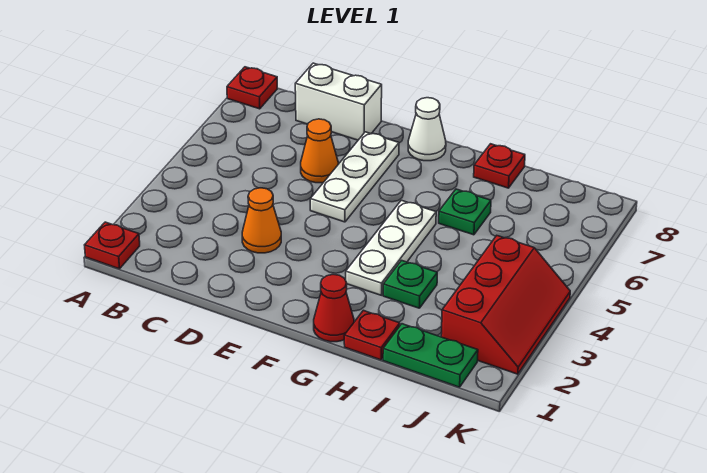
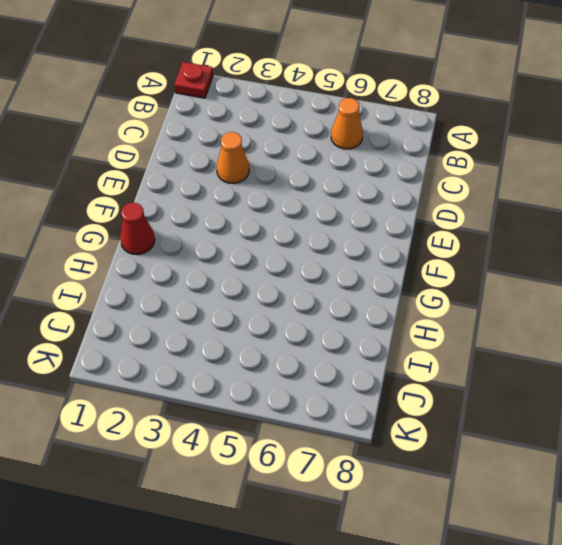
orange cone B6 level 1 -> orange cone D6 level 1
none -> red plate A8 level 1
none -> white brick C8:D8 level 1
none -> white plate E5:E7 level 1

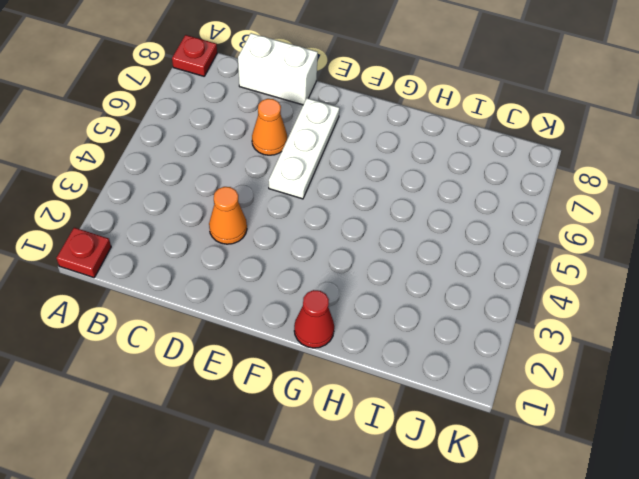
none -> white cone F8 level 1
none -> white plate G3:G5 level 1
none -> red plate H1 level 1

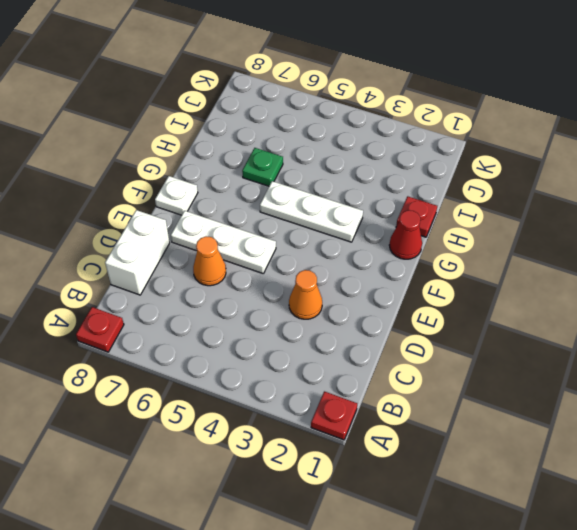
white plate F8 level 1 -> white cone F8 level 1
none -> green plate H3 level 1
none -> red plate H8 level 1
none -> green plate I1:J1 level 1

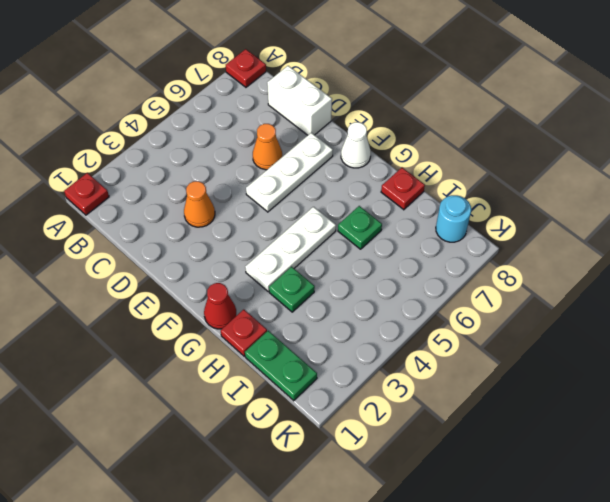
cyan round brick J8 level 1 -> none
none -> red slope J2:K4 level 1 top J

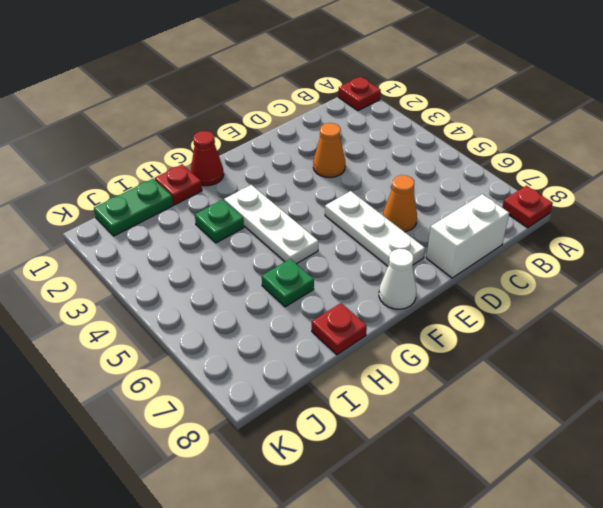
none -> red slope J2:K4 level 1 top J

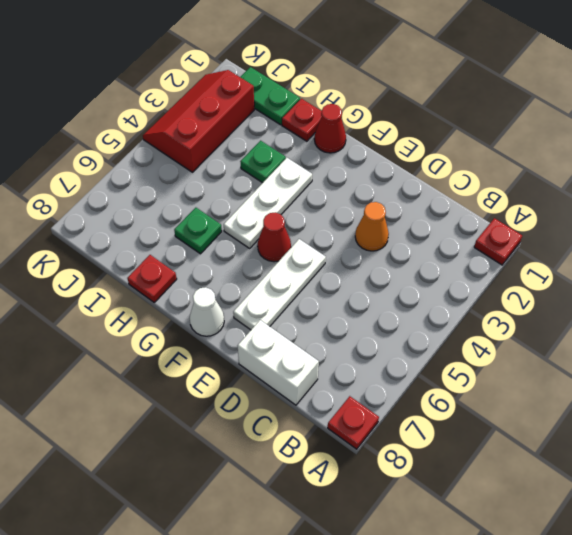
red cone F5 level 1 -> none
none -> orange cone D6 level 1

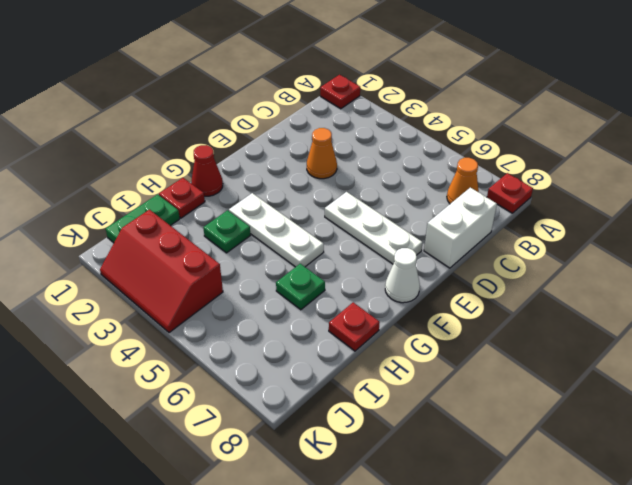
orange cone B7 level 1 -> orange cone D6 level 1

